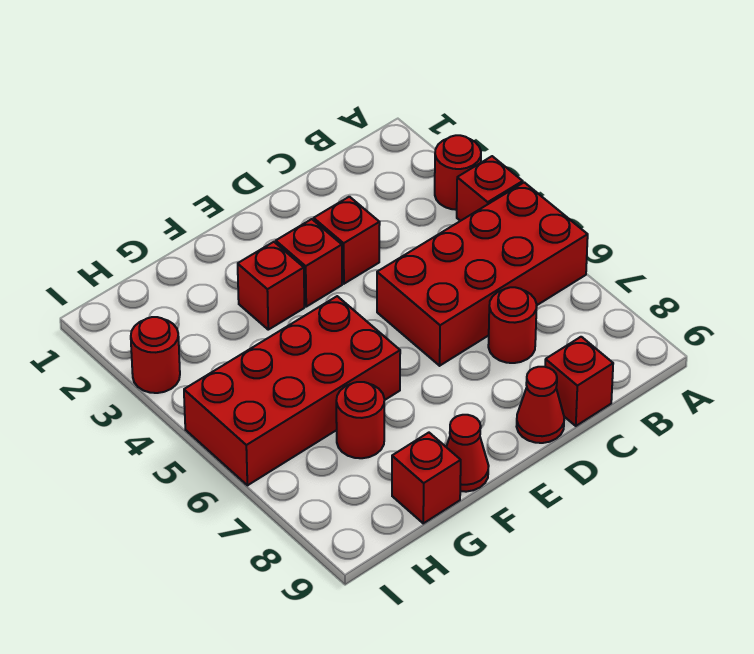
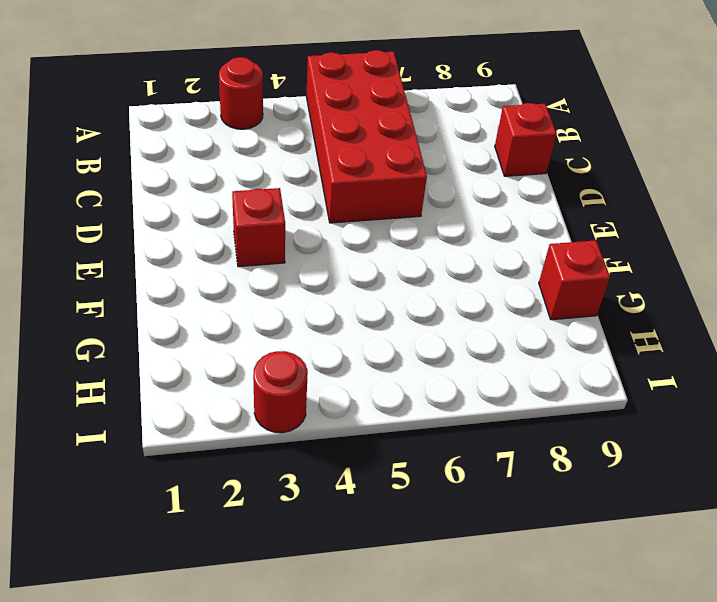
none -> red brick A4 level 1
none -> red round brick C7 level 1
none -> red brick D3 level 1

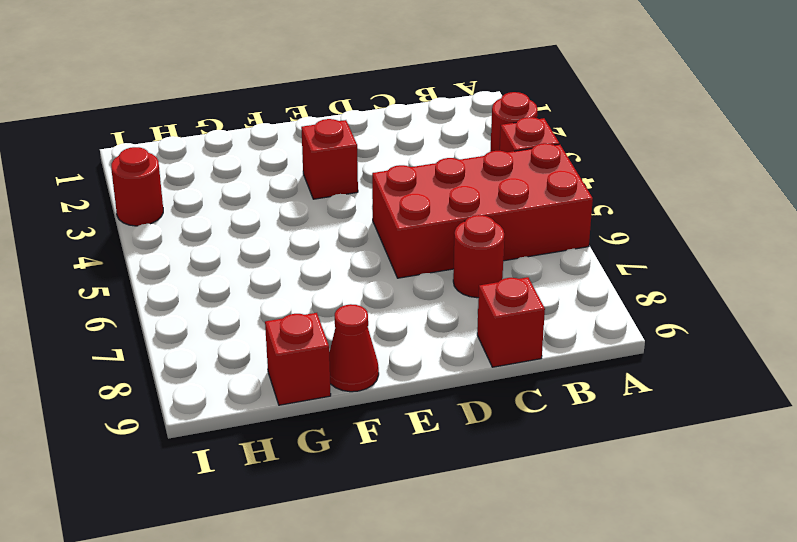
none -> red brick D3 level 1
none -> red cone D9 level 1
none -> red brick F3 level 1

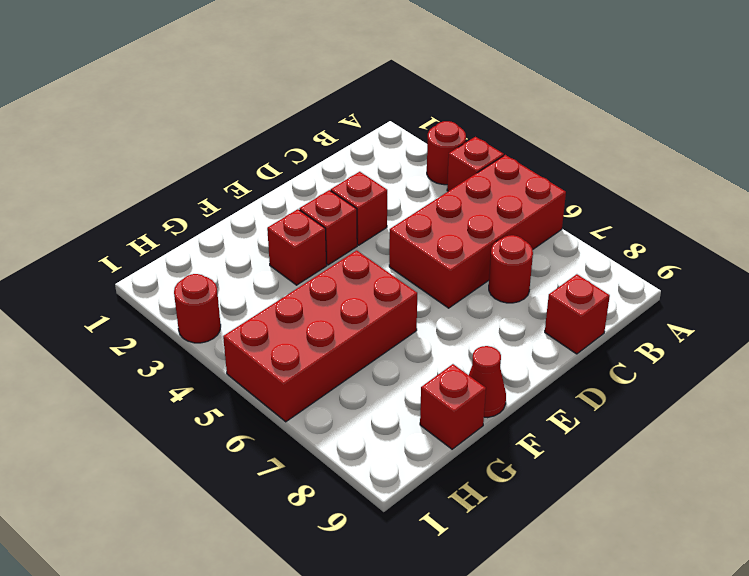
none -> red cone D9 level 1
none -> red round brick G7 level 1

